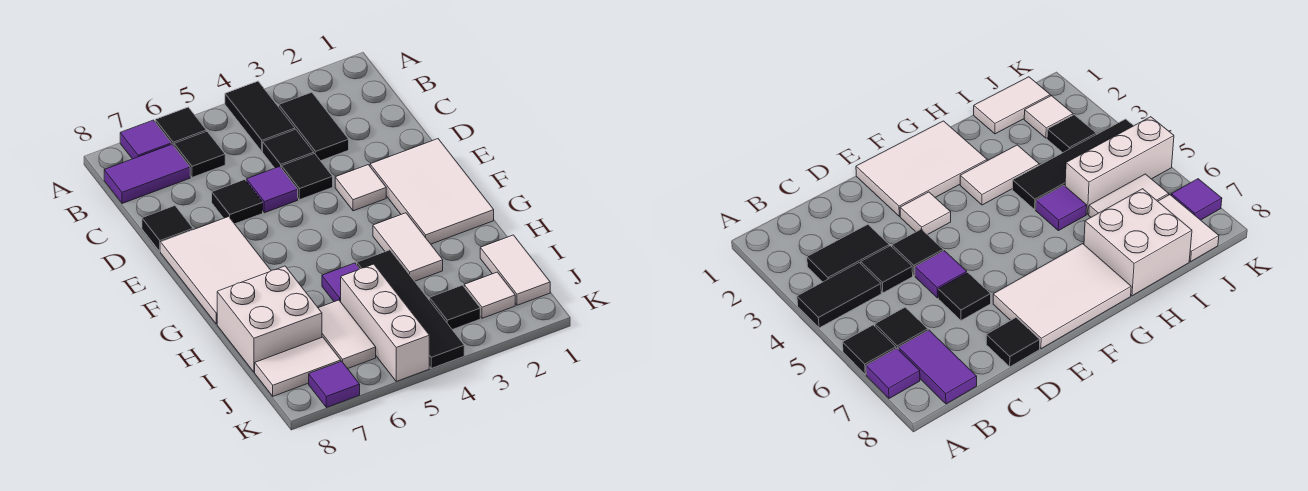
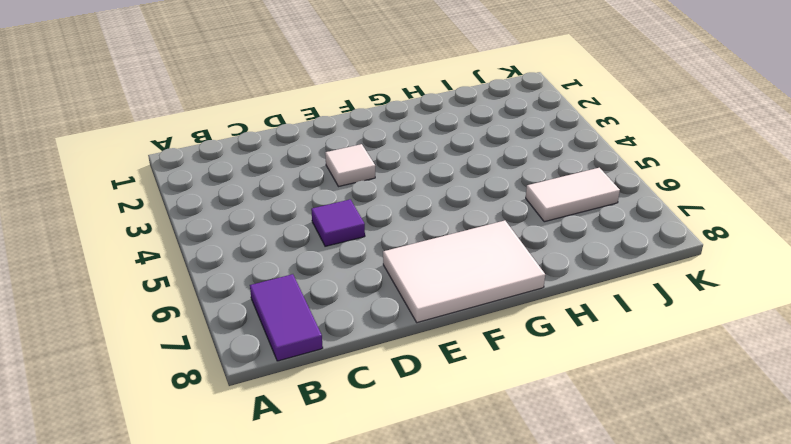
none -> black tile A4:B4 level 1
none -> black tile A6 level 1
none -> purple tile A7 level 1

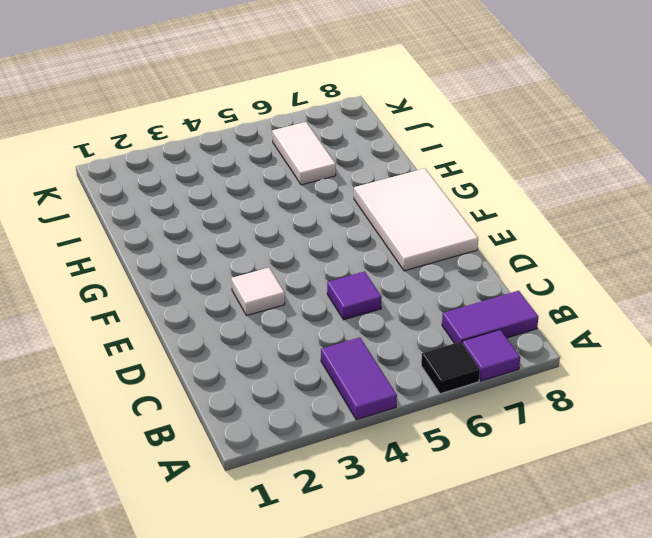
purple tile A4:B4 level 1 -> black tile A4:B4 level 1
none -> black tile B3:C3 level 1
none -> black tile B6 level 1
none -> black tile C4 level 1

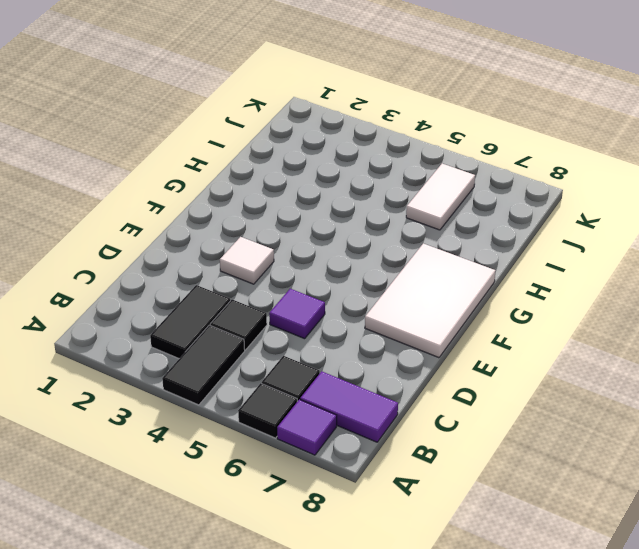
none -> black tile D4 level 1
none -> black tile D6 level 1
none -> black tile D8 level 1

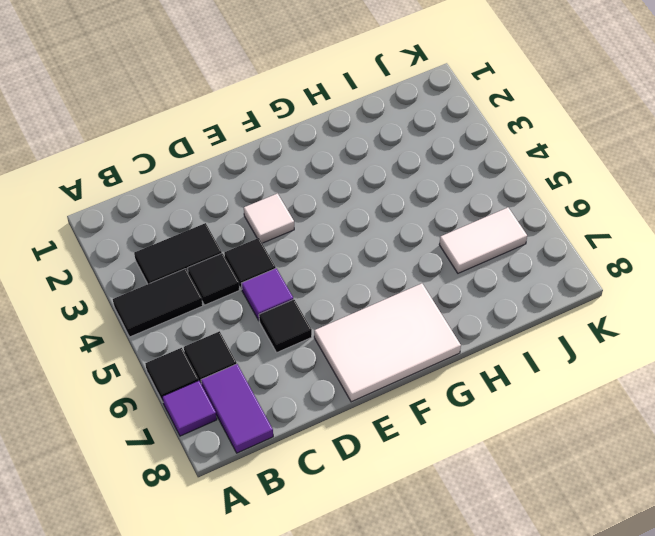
none -> black tile D8 level 1
none -> white tile E1:G2 level 1
none -> white tile G3:H3 level 1

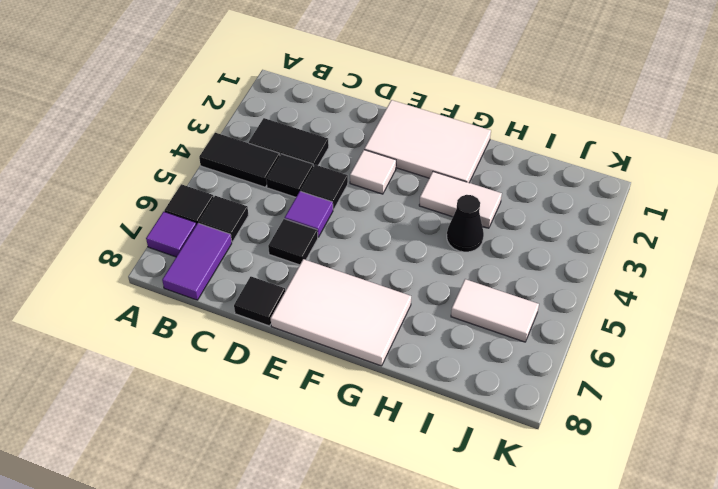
black cone H4 level 1 -> black tile H4:K4 level 1
none -> purple tile H5 level 1
none -> white brick H7:I8 level 1
none -> white tile I1:J1 level 1

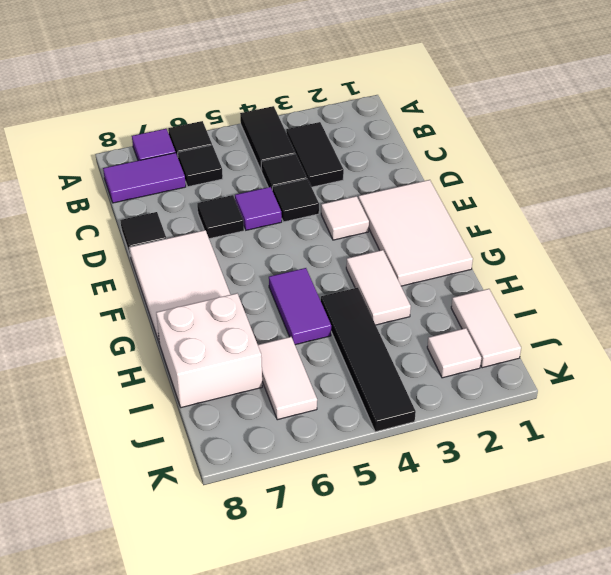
purple tile G5:H5 level 1 -> purple tile H5 level 1
none -> white brick I5:K5 level 1
none -> black tile J3 level 1
none -> white tile J7:J8 level 1

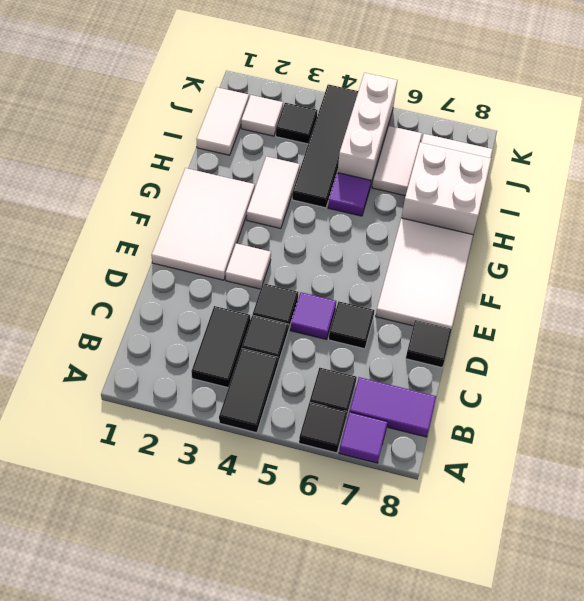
none -> purple tile K7 level 1

